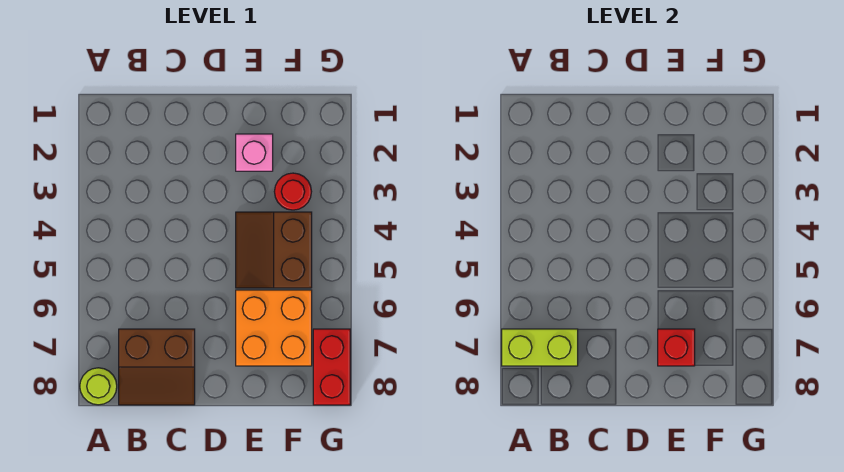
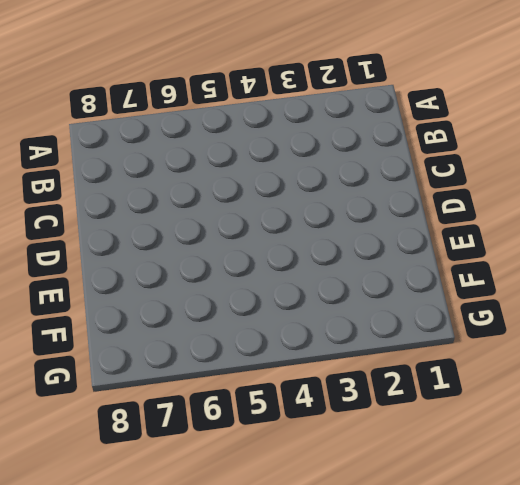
none -> lime round brick A8 level 1
none -> brown slope B7:C8 level 1 top 7

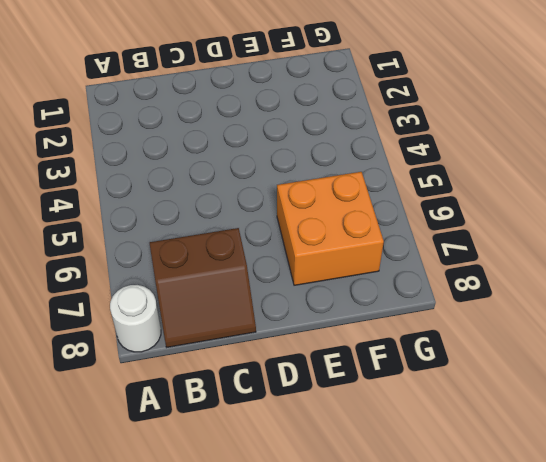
white round brick A8 level 1 -> lime round brick A8 level 1
none -> pink brick E2 level 1
none -> brown slope E4:F5 level 1 top F

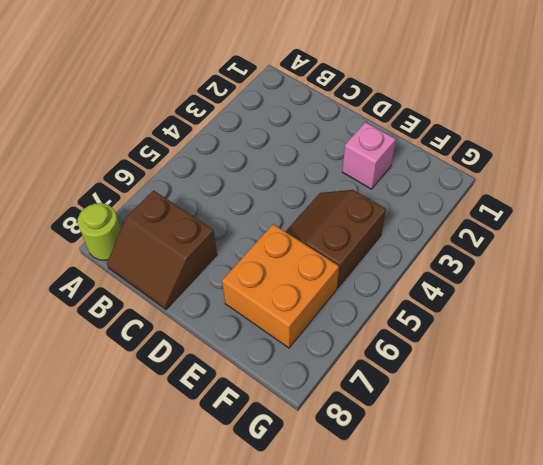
none -> red round brick F3 level 1
none -> red brick G7:G8 level 1

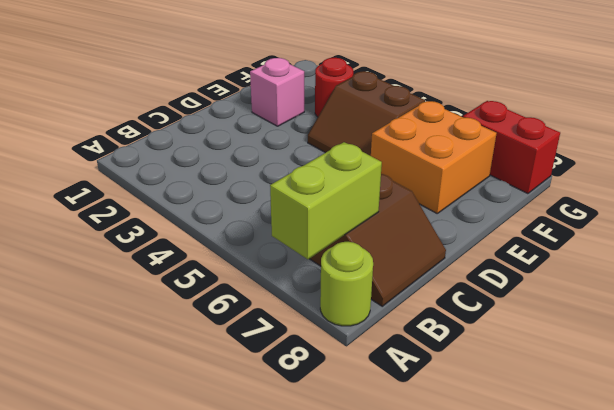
none -> red brick E7 level 2

